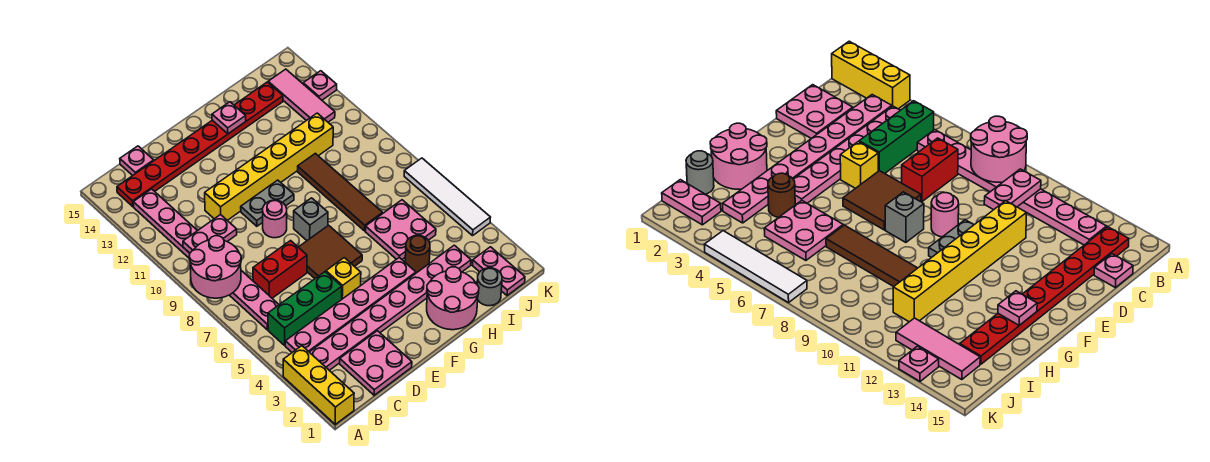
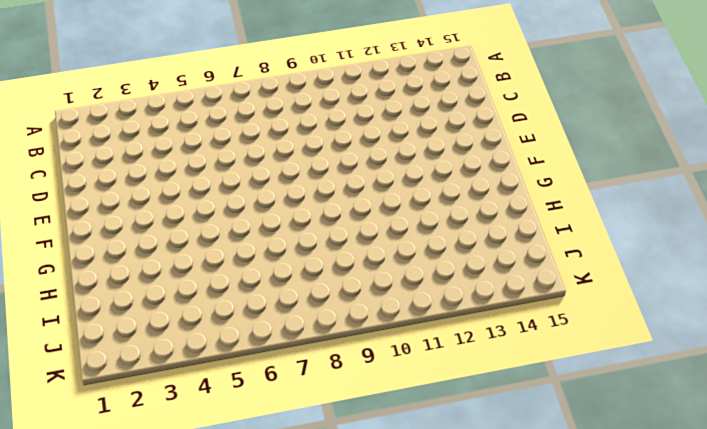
none -> yellow brick A1:A3 level 1
none -> pink plate B3:I3 level 1
none -> pink plate B4:G4 level 1

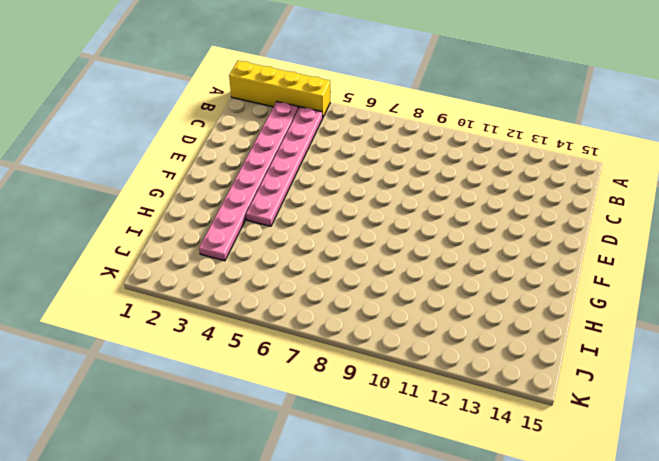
yellow brick A1:A4 level 1 -> yellow brick A1:A3 level 1
none -> green brick B5:D5 level 1
none -> pink plate B6:B13 level 1
none -> red plate B14:I14 level 1

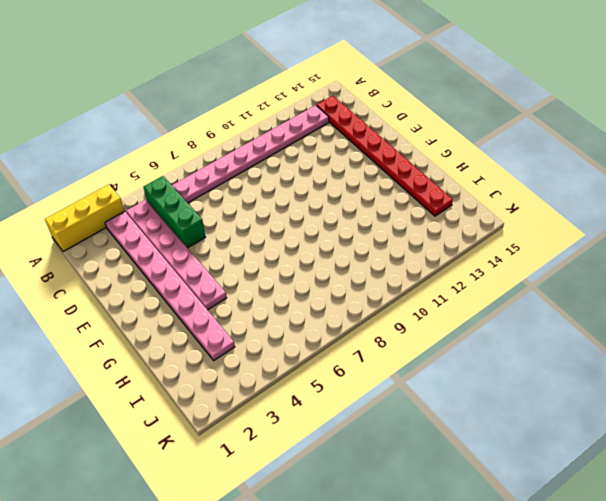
none -> pink plate C1:D2 level 1
none -> red brick C7:D7 level 1
none -> pink plate C15 level 1

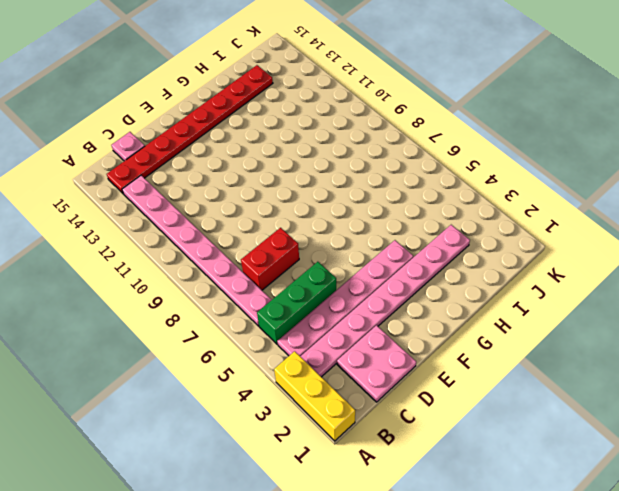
none -> yellow brick D11:I11 level 1
none -> yellow brick E5 level 1
none -> brown tile E6:F7 level 1

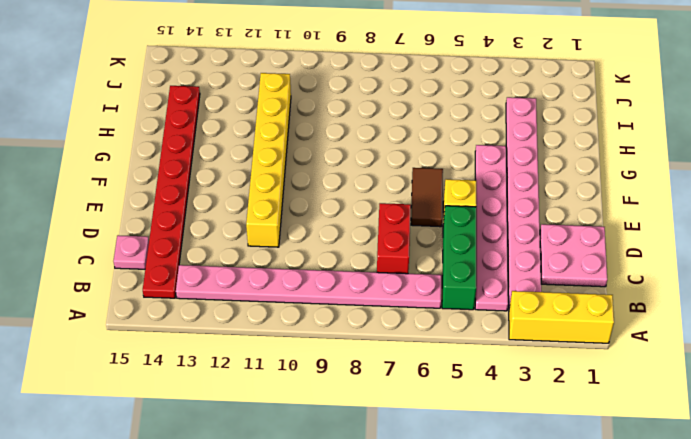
brown tile E6:F6 level 1 -> brown tile E6:F7 level 1
none -> pink round brick E9 level 1
none -> grey plate E10:F10 level 1
none -> grey brick F8 level 1

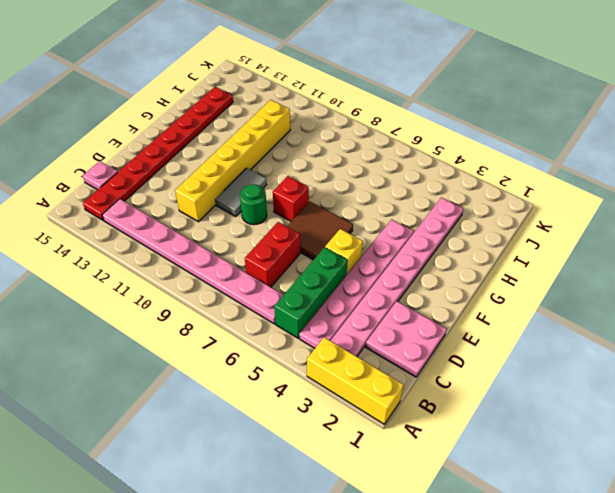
green round brick E9 level 1 -> pink round brick E9 level 1
grey tile E10:F10 level 1 -> grey plate E10:F10 level 1
red brick F8 level 1 -> grey brick F8 level 1
none -> pink round brick G1:H2 level 1
none -> brown round brick H4 level 1
none -> pink plate H5:I6 level 1

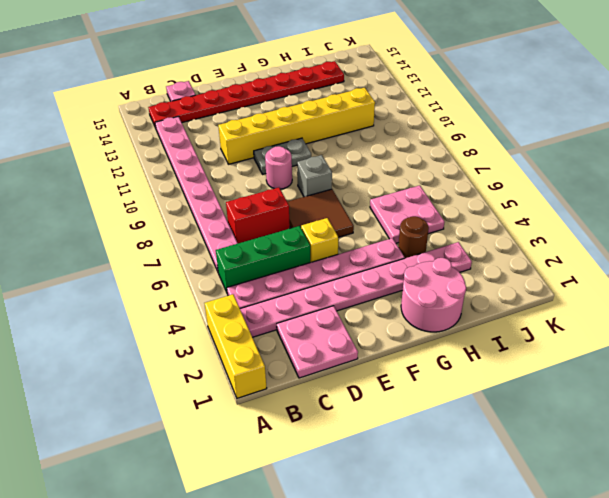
none -> brown tile H7:H10 level 1
none -> grey round brick I1 level 1
none -> pink plate J1:J2 level 1

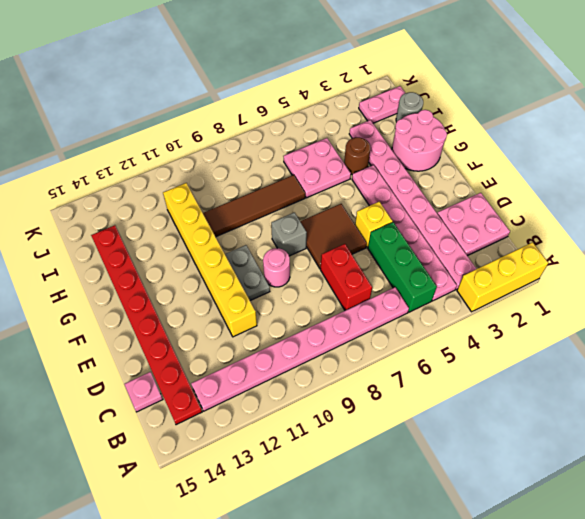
none -> pink tile J12:J14 level 1
none -> white tile K4:K7 level 1
none -> pink plate K13 level 1

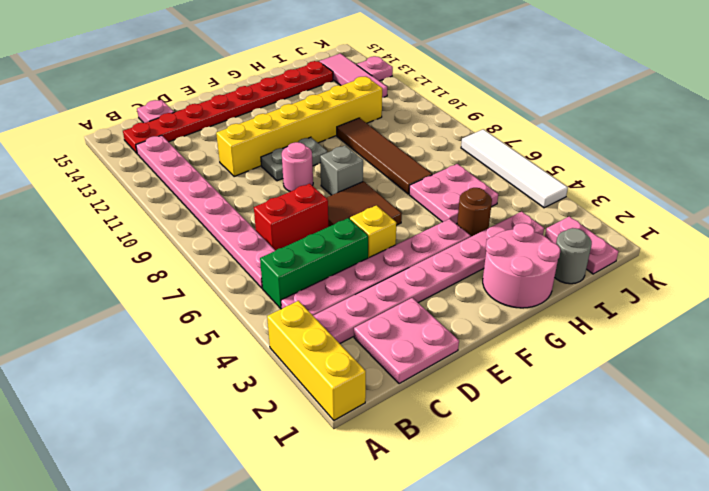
none -> pink round brick A8:B9 level 2
none -> pink plate B10:C10 level 2
none -> pink plate G14 level 2

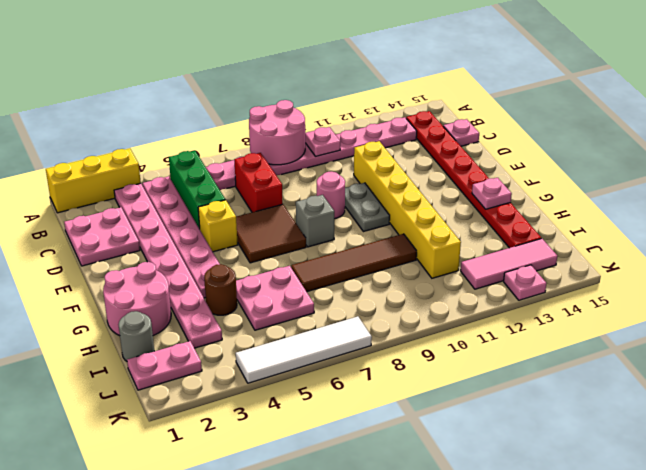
pink plate B10 level 2 -> pink plate B10:C10 level 2

